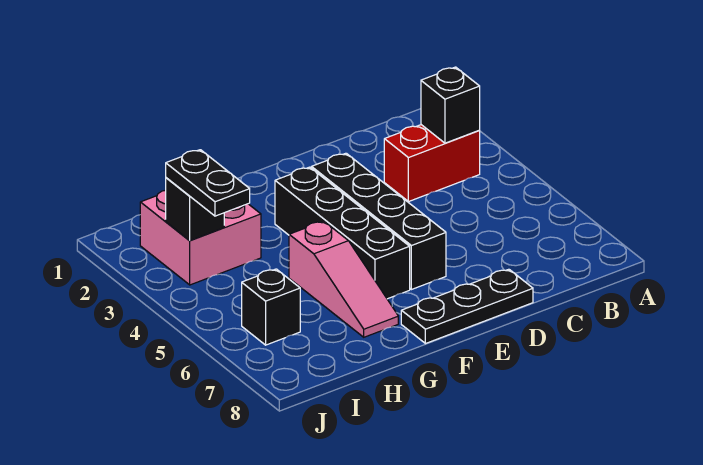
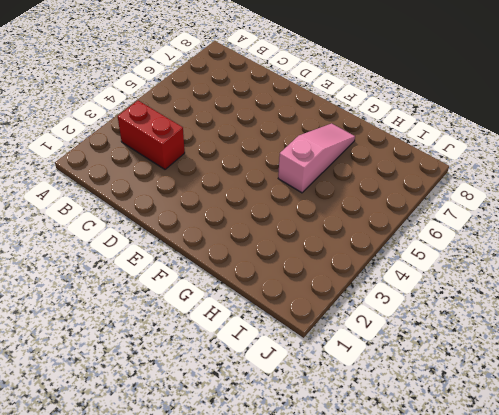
none -> black plate D8:F8 level 1
none -> black brick E3:E6 level 1

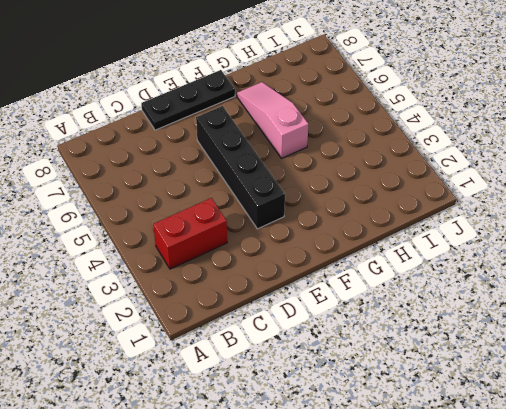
none -> black brick F3:F6 level 1
none -> pink brick H2:I3 level 1

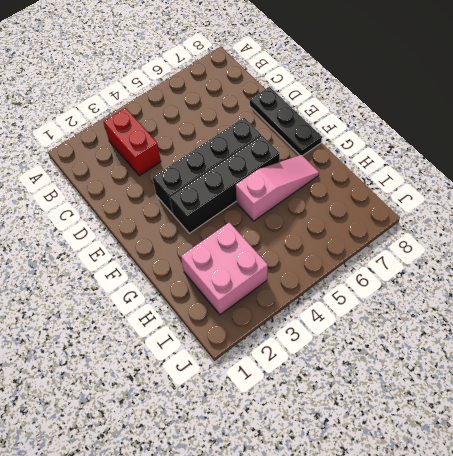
none -> black brick I6 level 1
none -> black brick B3 level 2

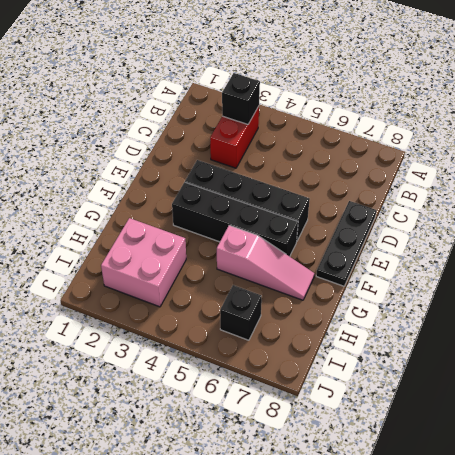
none -> black brick I3 level 2
none -> black plate I3:I4 level 3

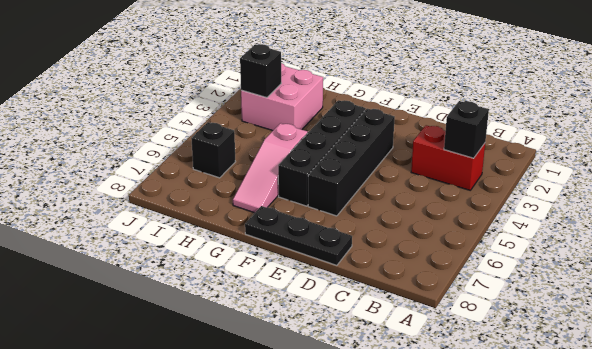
none -> black plate I3:I4 level 3

